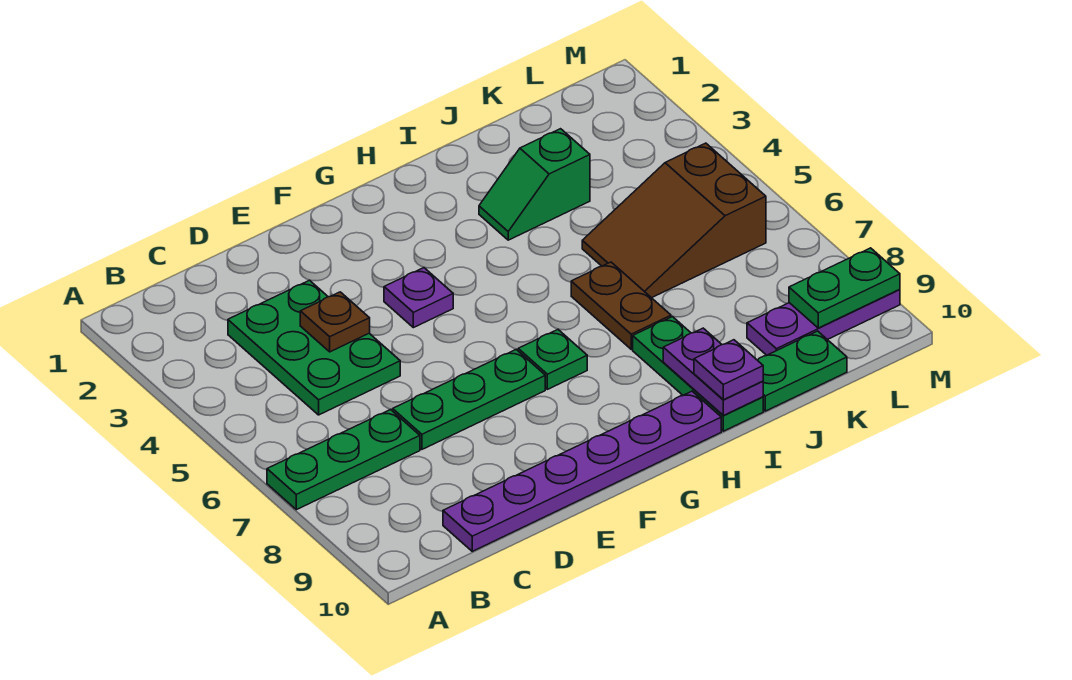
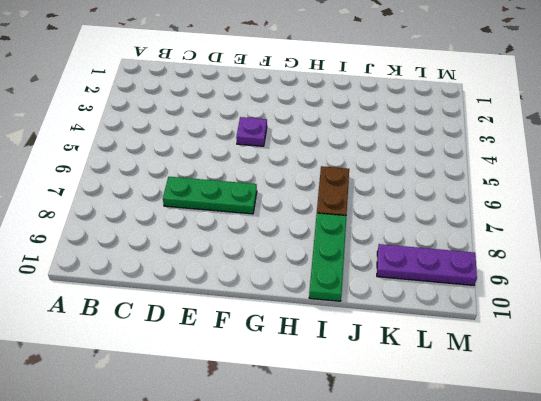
none -> green plate A7:C7 level 1
none -> green plate C3:D5 level 1
none -> purple plate C10:H10 level 1

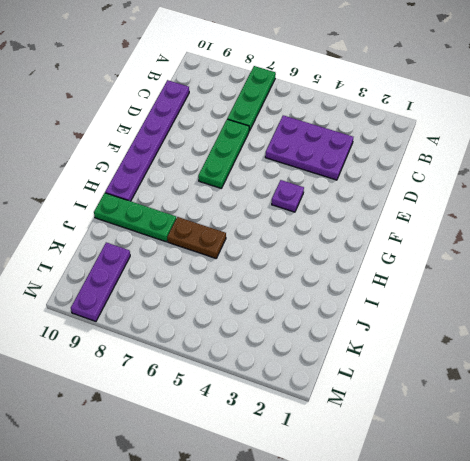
purple plate C3:D5 level 1 -> green plate C3:D5 level 1
none -> green plate G7 level 1
none -> green slope I3:J3 level 1 top J
none -> brown slope J5:L6 level 1 top L

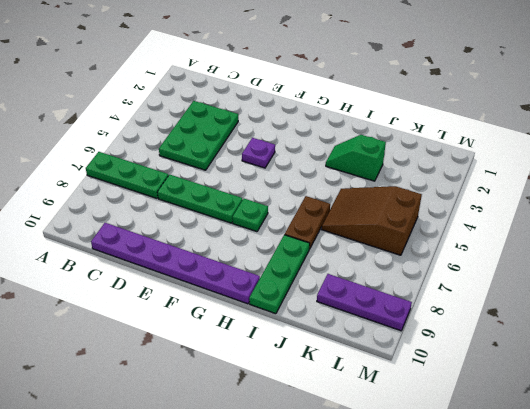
none -> green plate J10:K10 level 1
none -> brown plate D4 level 2
none -> purple plate I9:I10 level 2

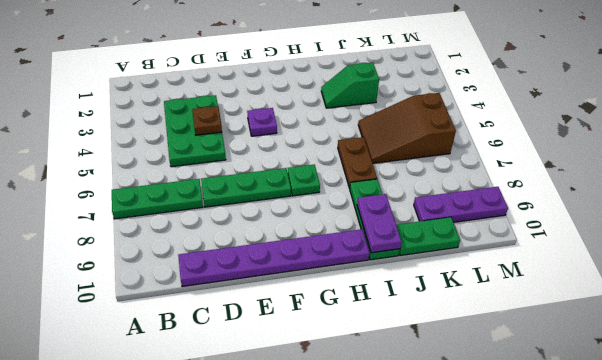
none -> green plate L9:M9 level 2
none -> purple plate I10 level 3

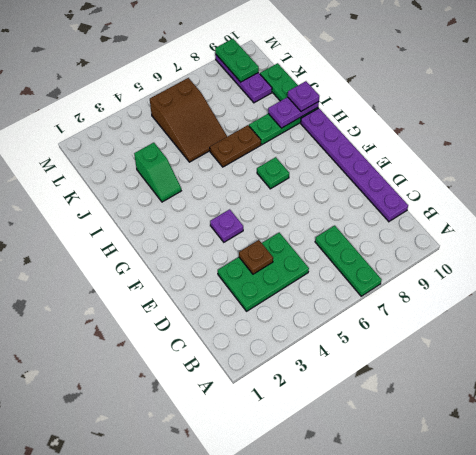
none -> green plate D7:F7 level 1

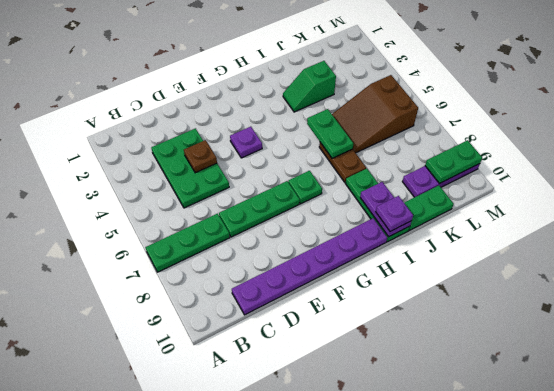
green plate I5:I6 level 2 -> none

